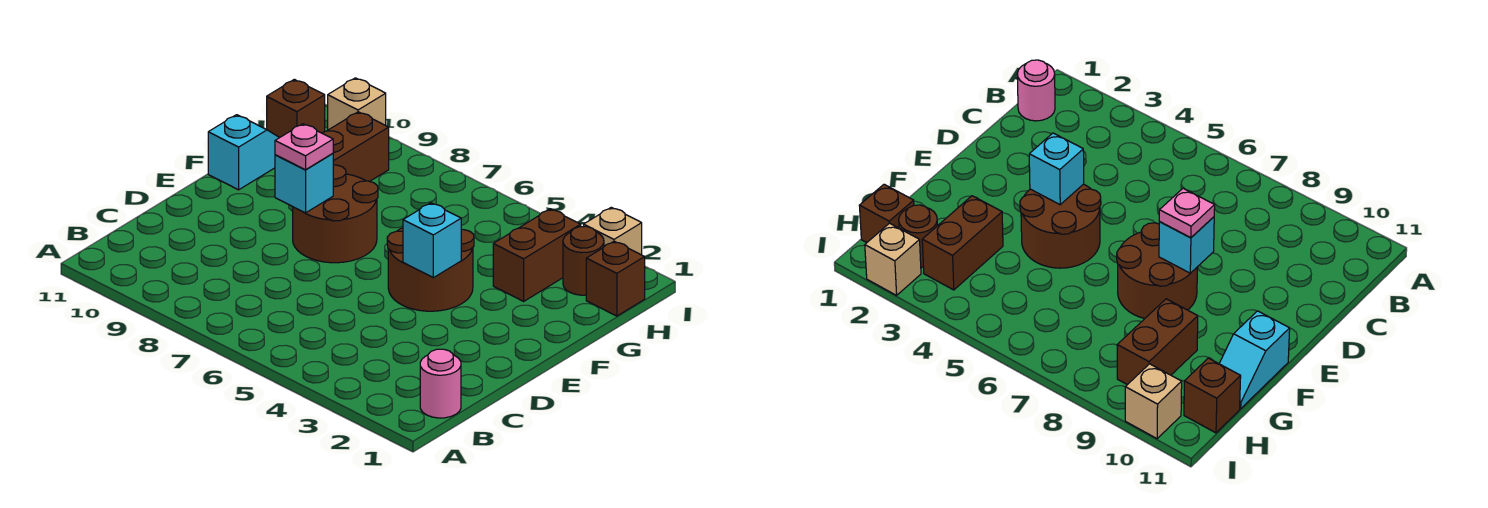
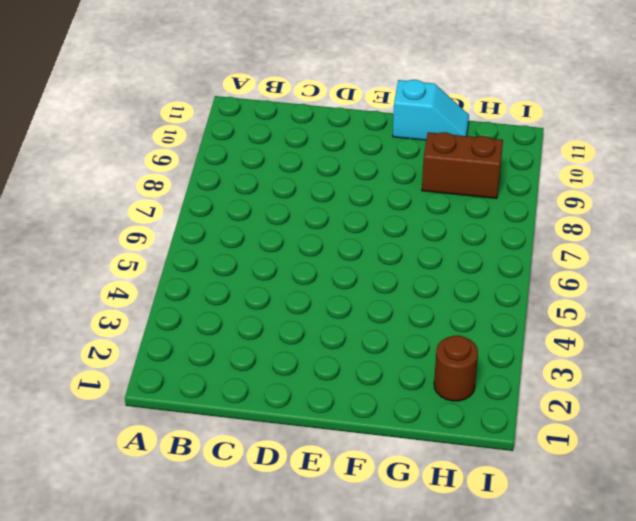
none -> pink round brick B1 level 1
none -> brown round brick E4:F5 level 1
none -> brown round brick E7:F8 level 1

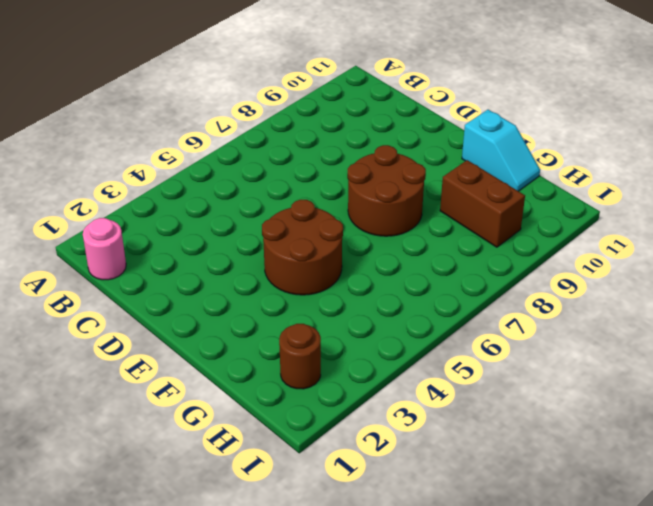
none -> brown brick G3:H3 level 1
none -> brown brick H1 level 1
none -> brown brick H11 level 1

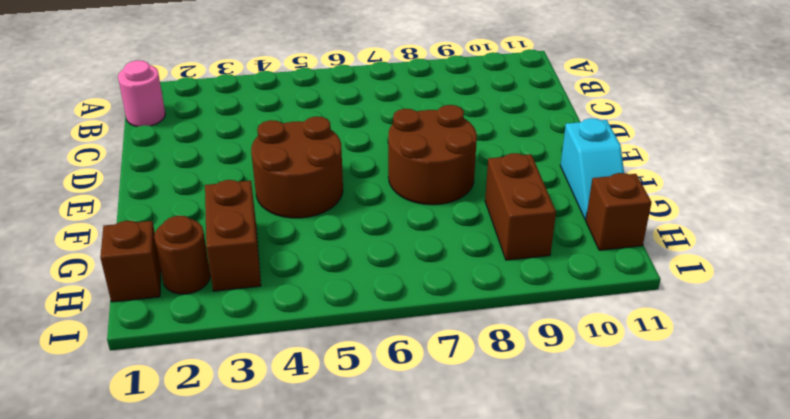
none -> tan brick I2 level 1
none -> tan brick I10 level 1
none -> cyan brick E4 level 2

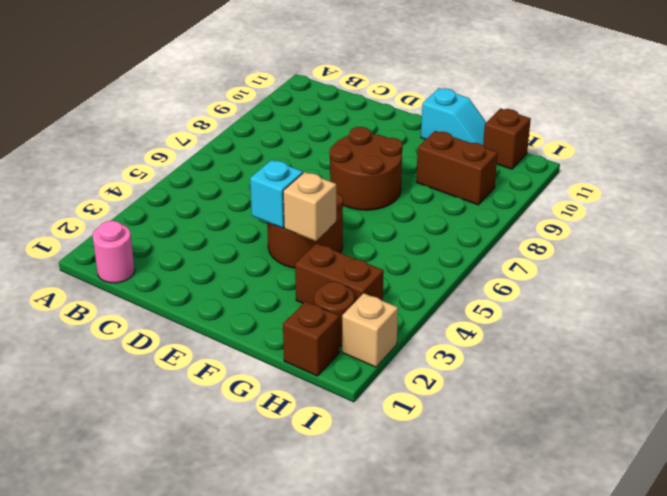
tan brick F4 level 2 -> tan brick I10 level 1
none -> cyan brick E8 level 2
none -> pink plate E8 level 3

